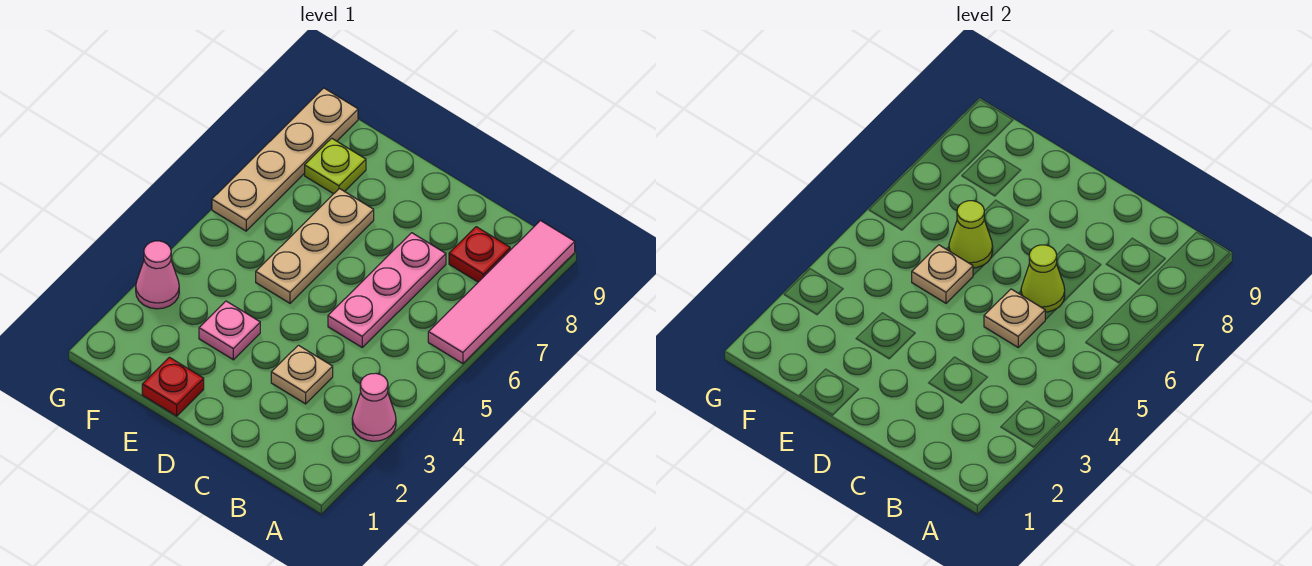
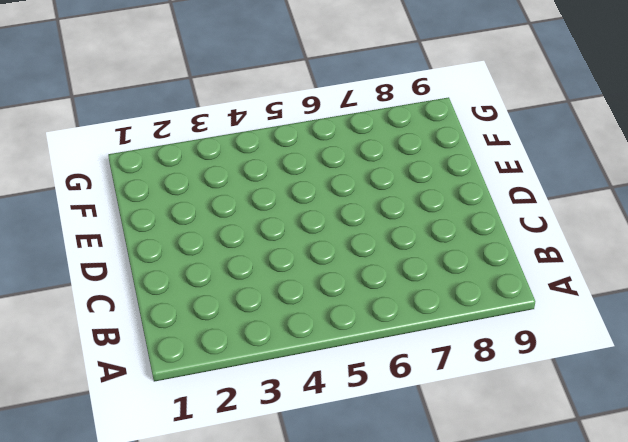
none -> pink cone A3 level 1
none -> pink tile A6:A9 level 1
none -> red plate B8 level 1

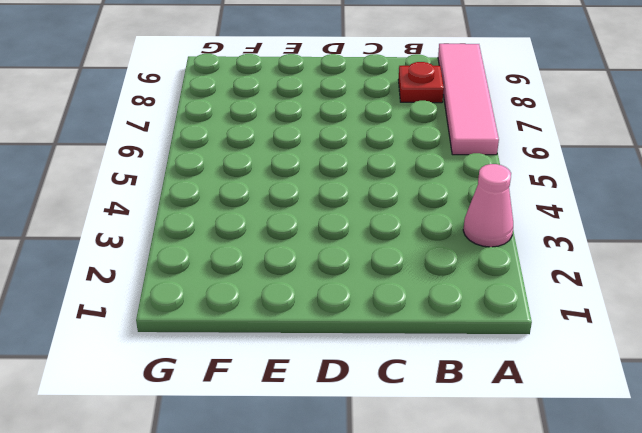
none -> tan plate C3 level 1
none -> pink plate C5:C7 level 1
none -> red plate E1 level 1

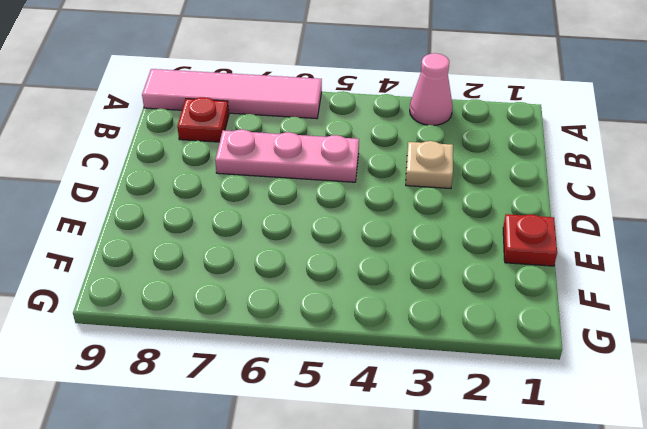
none -> pink plate E3 level 1
none -> tan plate E5:E7 level 1
none -> lime plate F8 level 1

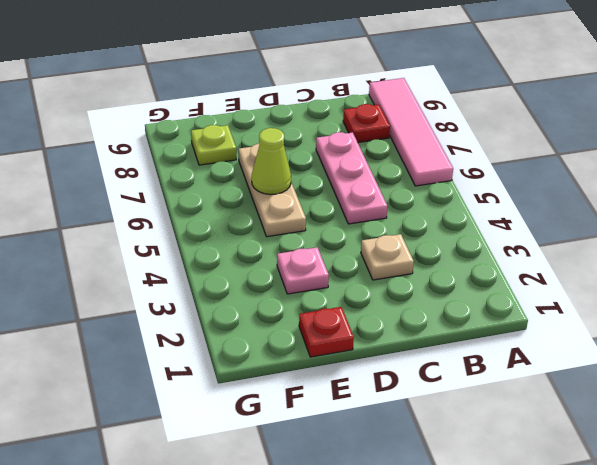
none -> pink cone A3 level 1
none -> pink cone G3 level 1
none -> tan plate G6:G9 level 1

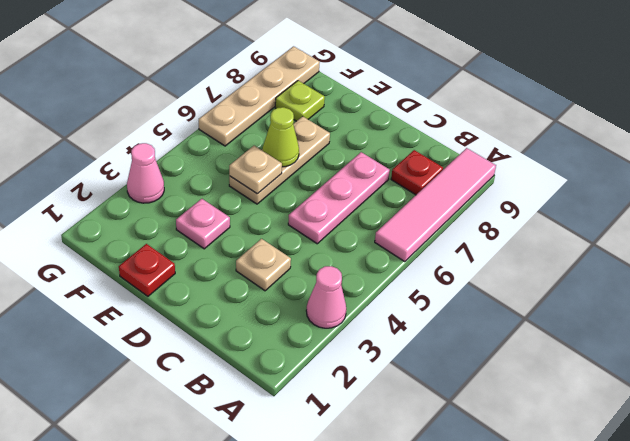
none -> tan plate C5 level 2
none -> lime cone C6 level 2

